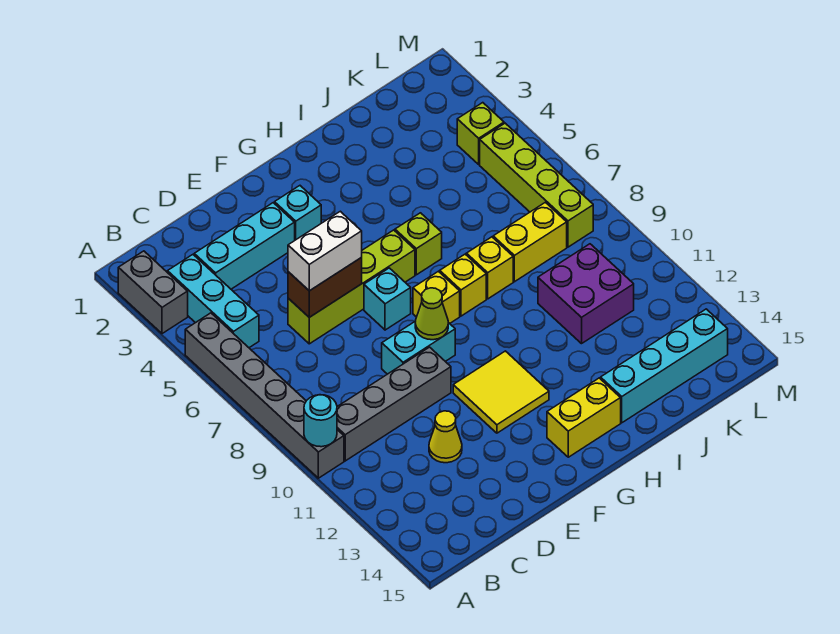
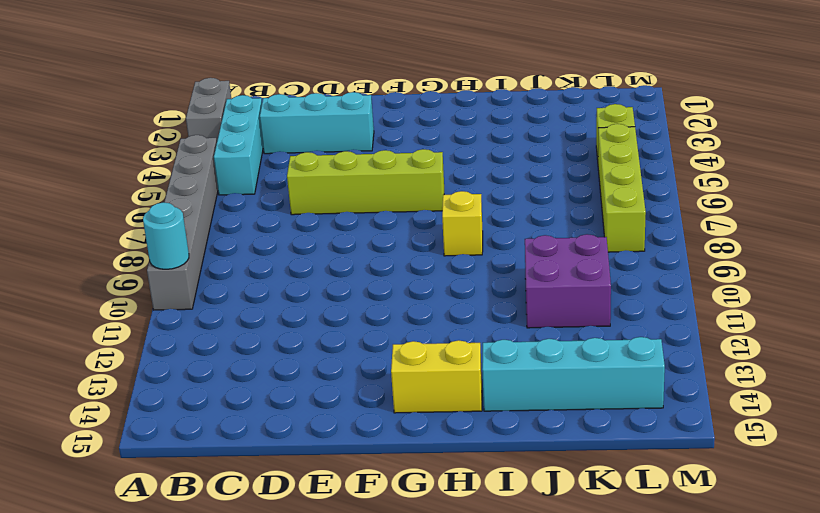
none -> grey brick B10:E10 level 1
none -> yellow cone D12 level 1
none -> cyan brick E9:F9 level 1

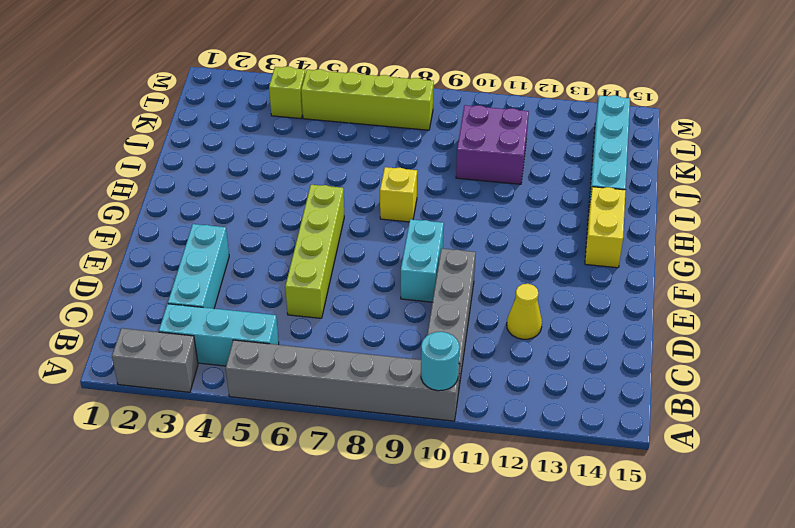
none -> cyan brick F3 level 1
none -> cyan brick F7 level 1
none -> yellow tile F11:G12 level 1

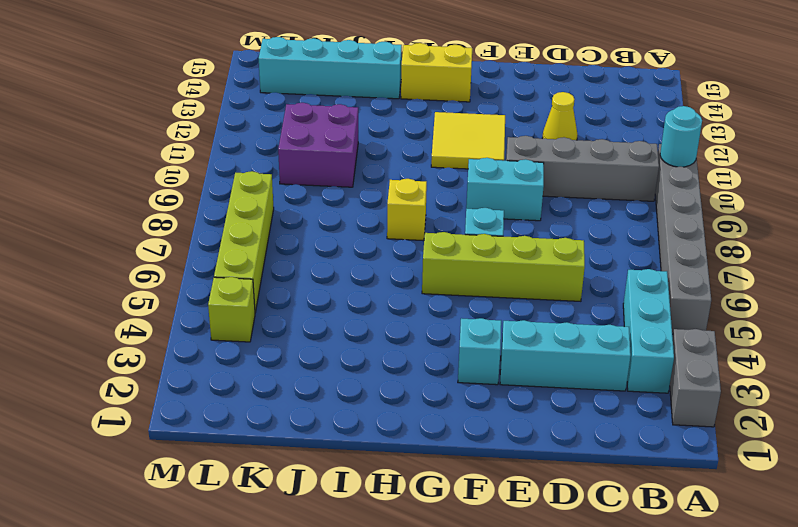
none -> yellow brick G8 level 1
none -> lime brick H6 level 1
none -> yellow brick I8 level 1

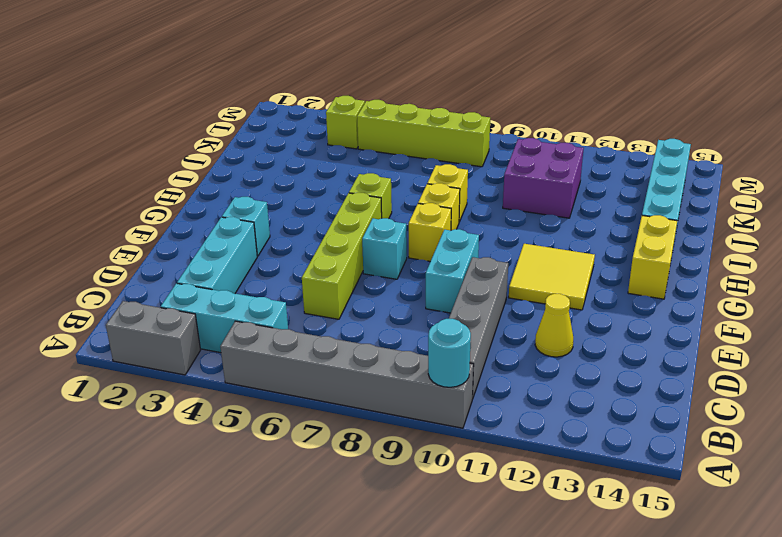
none -> yellow brick J8:K8 level 1
none -> brown brick D6:E6 level 2
none -> lime cone F9 level 2

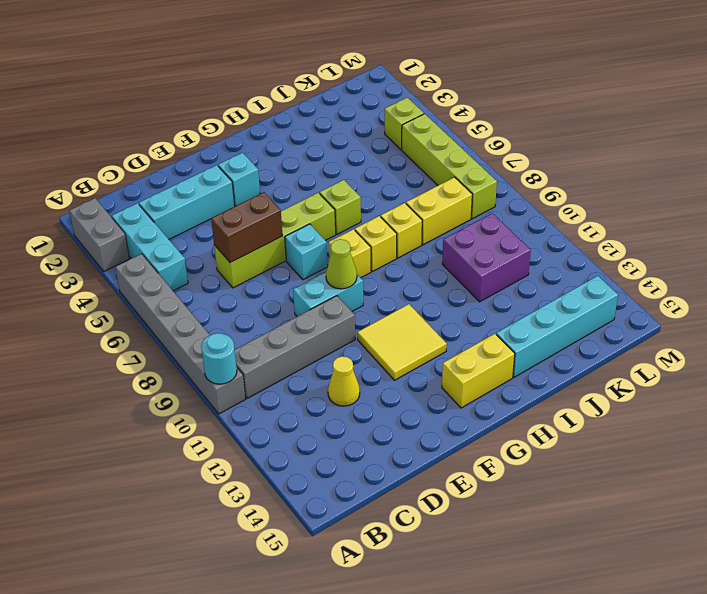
none -> white brick D6:E6 level 3

